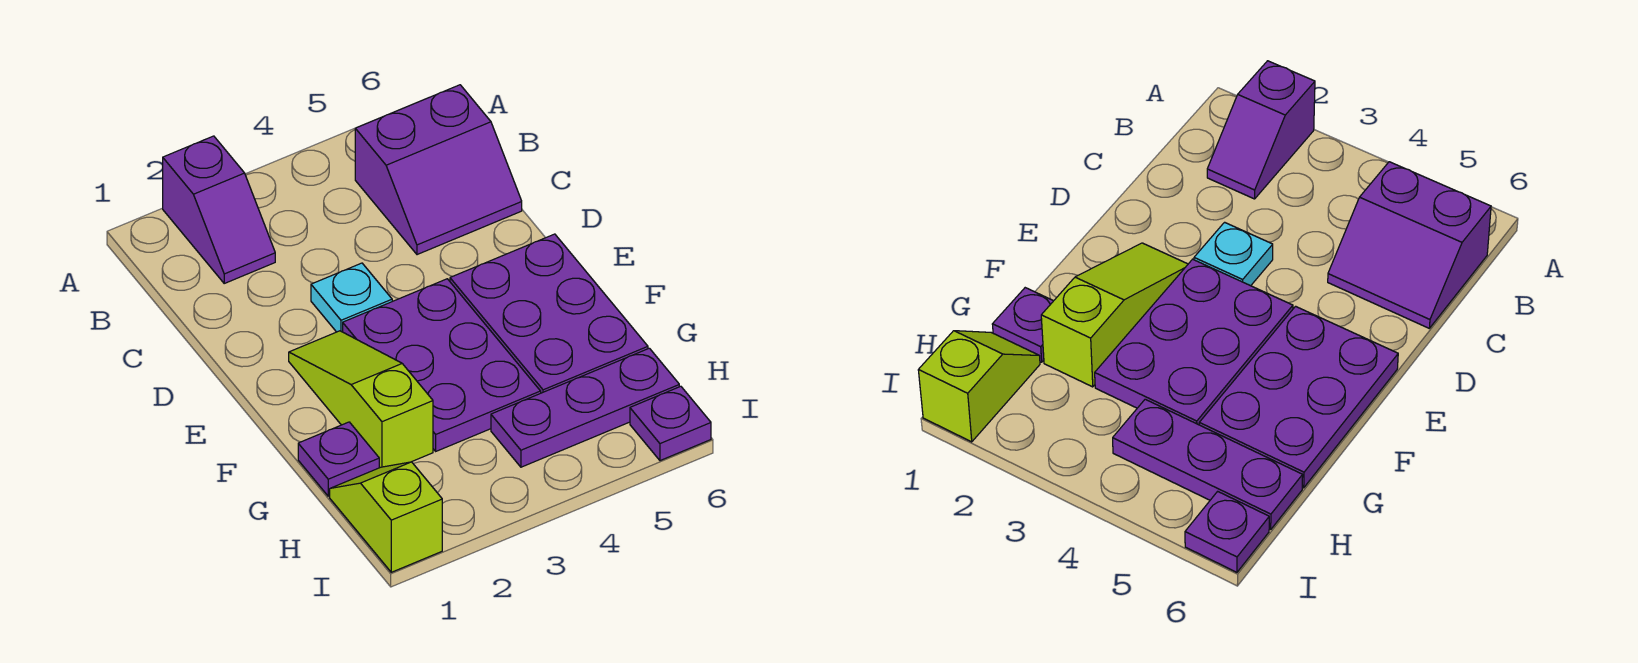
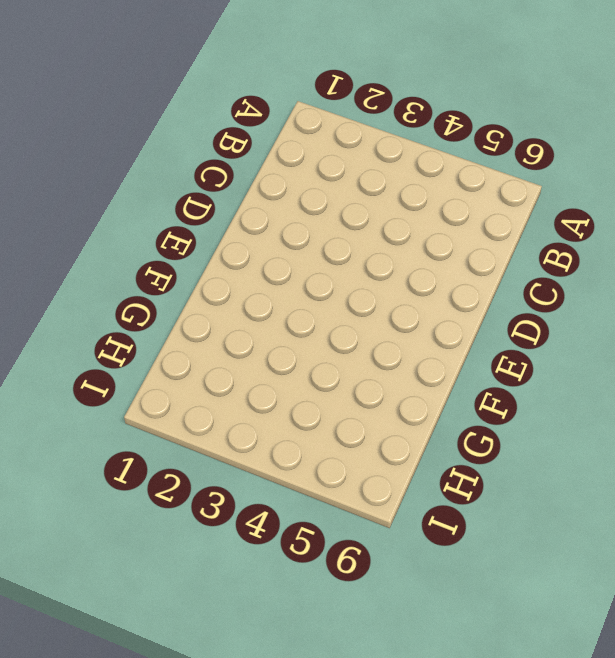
none -> purple slope A2:B2 level 1 top A
none -> purple slope B5:C6 level 1 top B

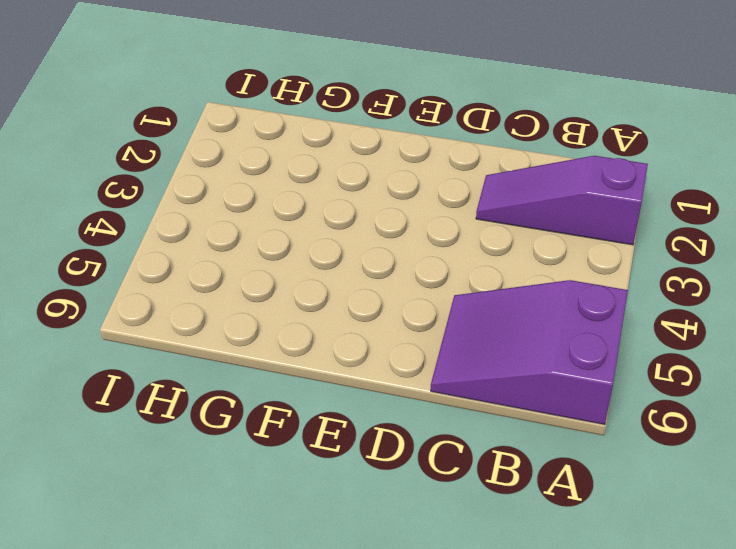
purple slope A2:C2 level 1 top A -> purple slope A2:B2 level 1 top A
purple slope A5:C6 level 1 top A -> purple slope B5:C6 level 1 top B
none -> cyan plate D3 level 1
none -> lime slope E2:G2 level 1 top G

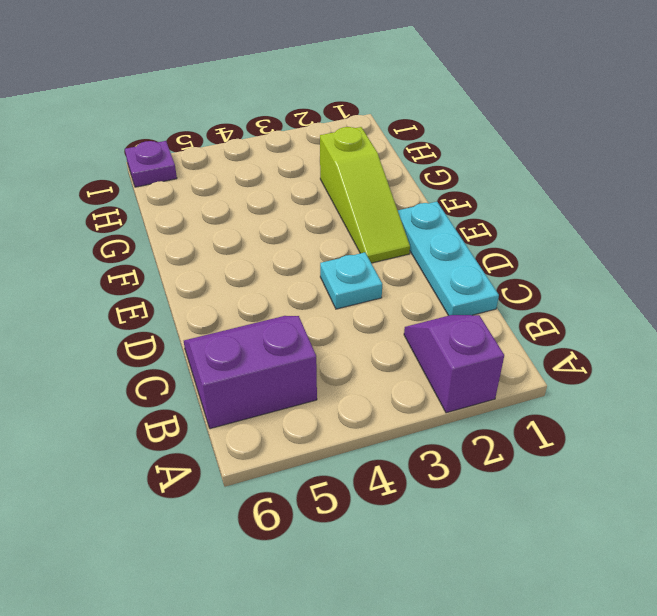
cyan plate C1:E1 level 1 -> none
none -> purple plate E3:G4 level 1
none -> purple plate E5:G6 level 1

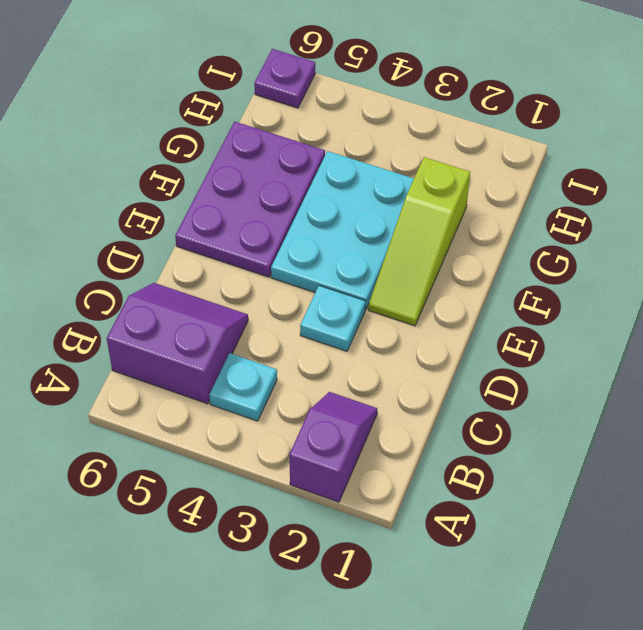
cyan plate B4 level 1 -> none
cyan plate E3:G4 level 1 -> purple plate E3:G4 level 1
none -> purple plate G1 level 1
none -> lime slope H1:I1 level 1 top I

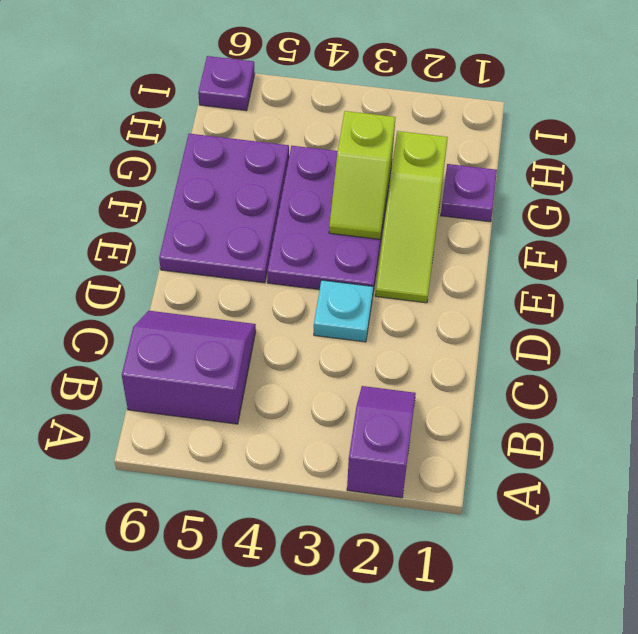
lime slope F3:G3 level 2 top G -> lime slope H1:I1 level 1 top I
none -> purple plate H4:H6 level 1

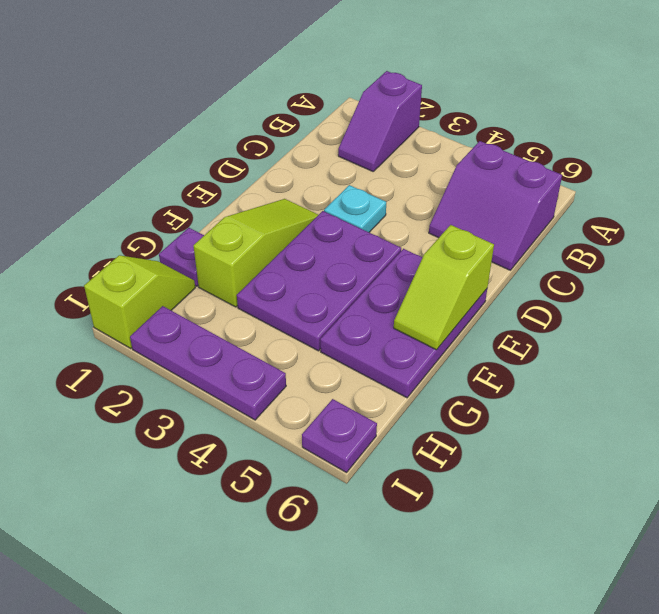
lime slope E6:F6 level 2 top E -> none
purple plate I2:I4 level 1 -> purple plate H4:H6 level 1

